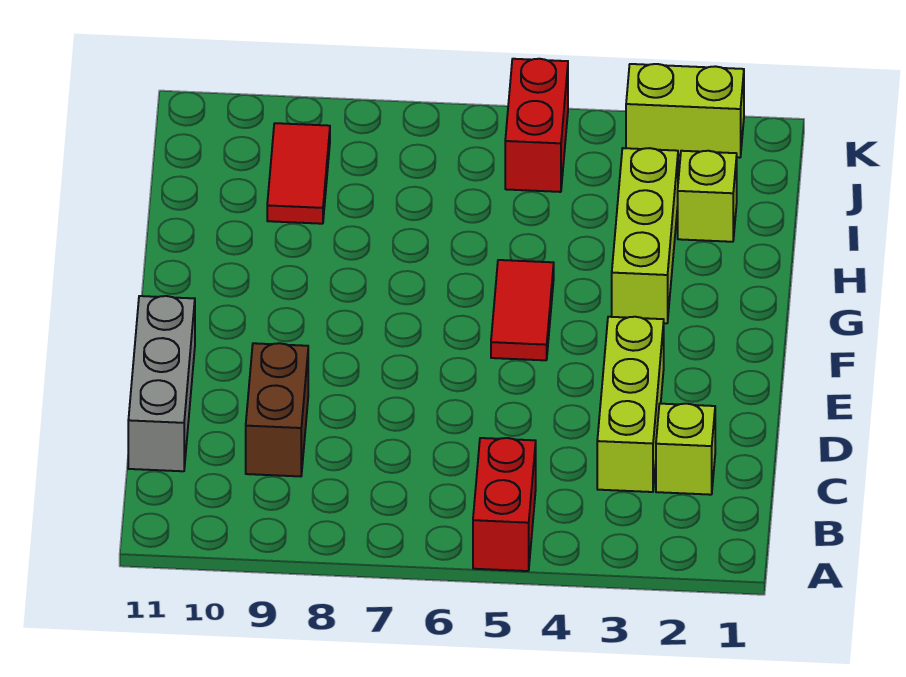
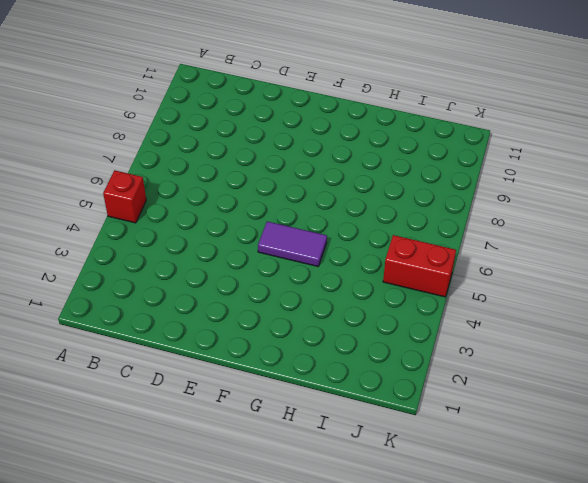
red brick A5 level 1 -> red brick A5:B5 level 1
purple tile F5:G5 level 1 -> red tile F5:G5 level 1
none -> lime brick C2 level 1
none -> lime brick C3:E3 level 1

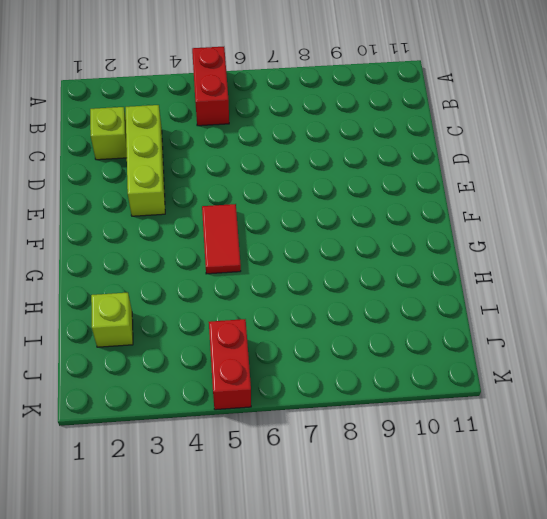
none -> brown brick C9:D9 level 1
none -> grey brick C11:E11 level 1

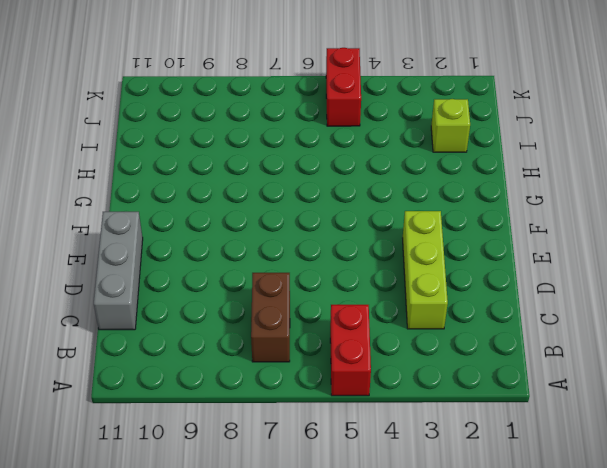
brown brick B7:C7 level 1 -> brown brick C9:D9 level 1
none -> lime brick C2 level 1
none -> red tile F5:G5 level 1

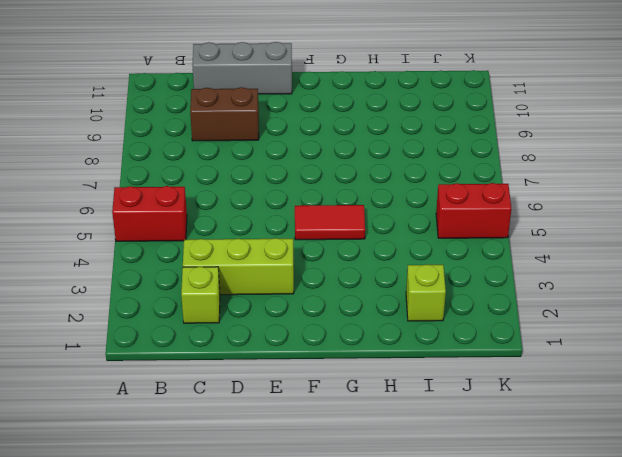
none -> lime brick G3:I3 level 1
none -> red tile I9:J9 level 1

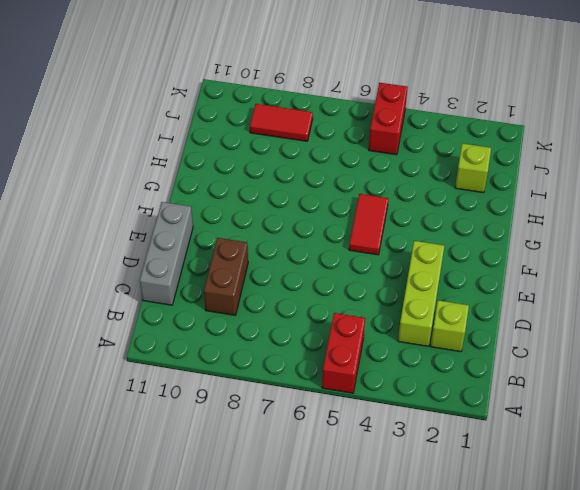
red tile J8:J9 level 1 -> red tile I9:J9 level 1
none -> lime brick G3:I3 level 1
none -> lime brick K2:K3 level 1

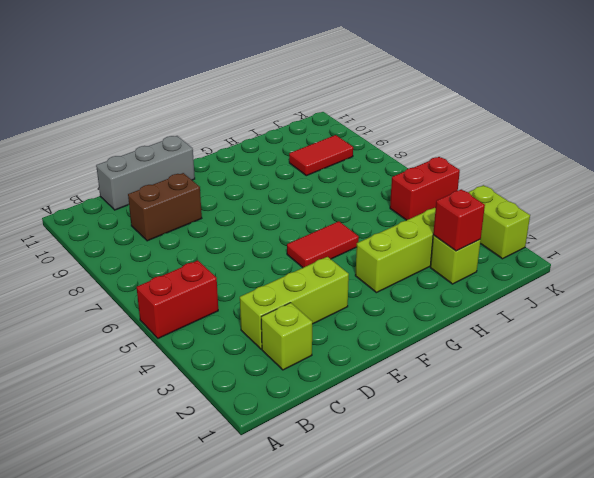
red brick I2 level 2 -> none

